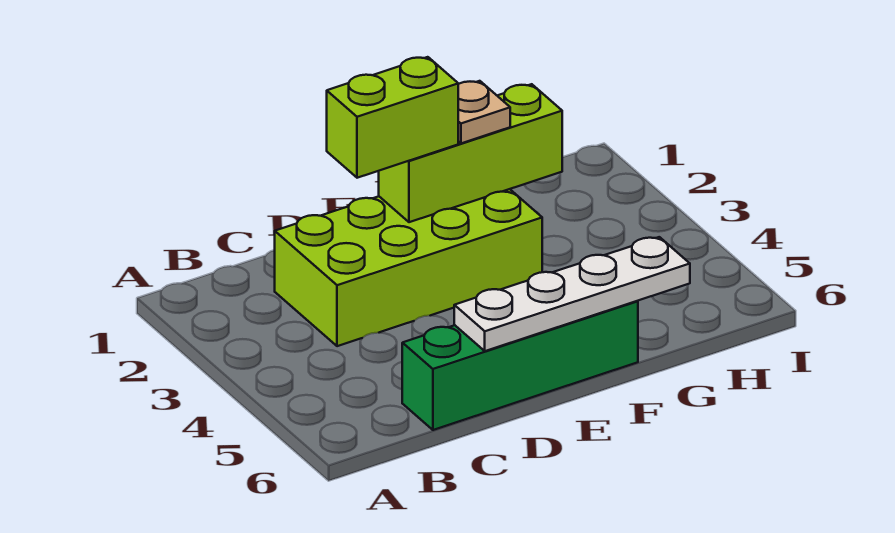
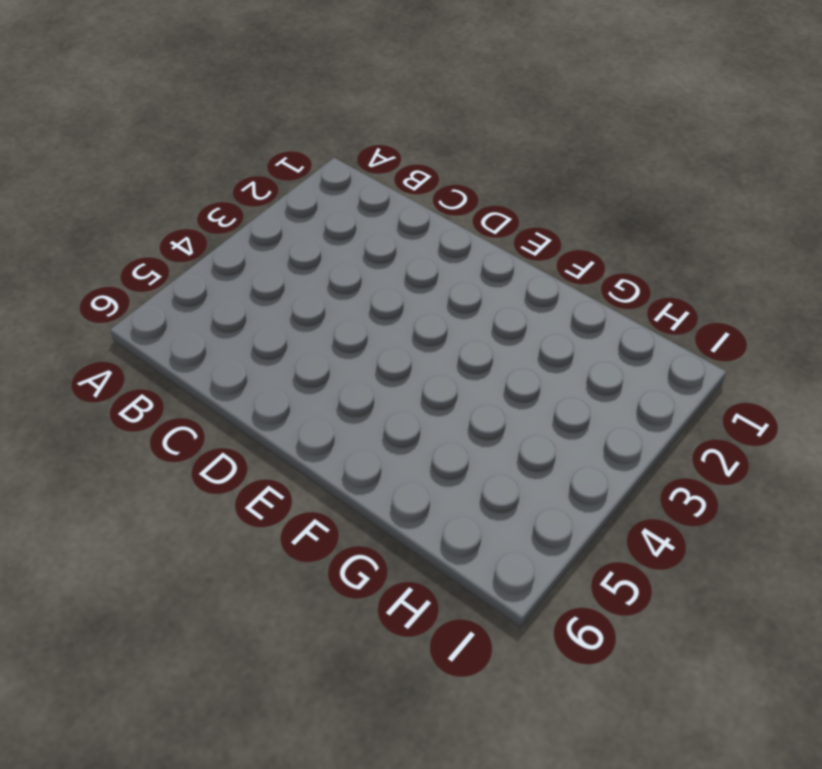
none -> lime brick C2:F3 level 1
none -> green brick C6:F6 level 1

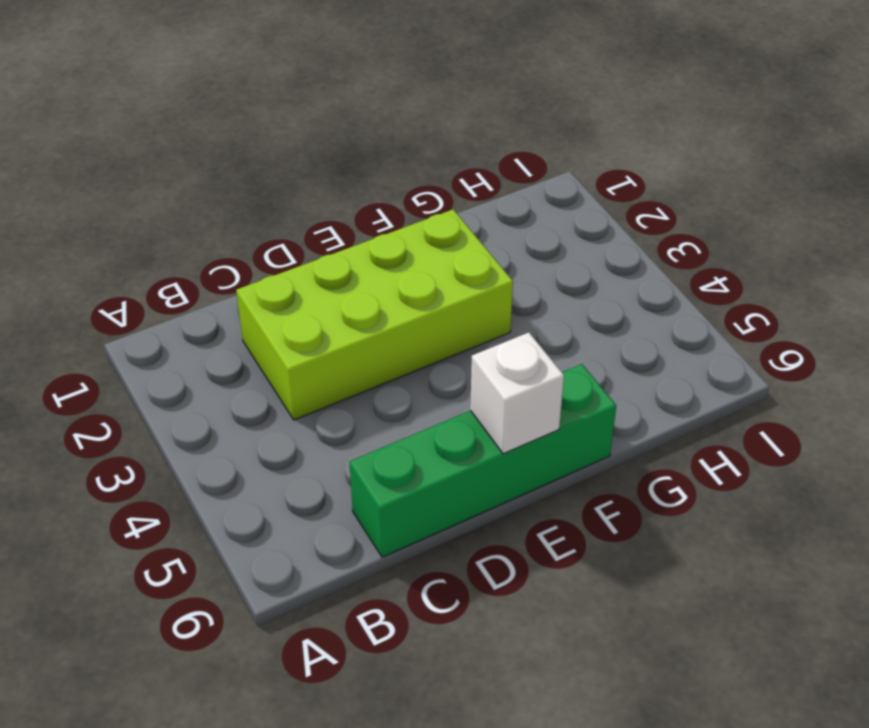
white brick E6 level 2 -> white plate D6:G6 level 2
none -> lime brick E2:G2 level 2
none -> lime brick D2:E2 level 3

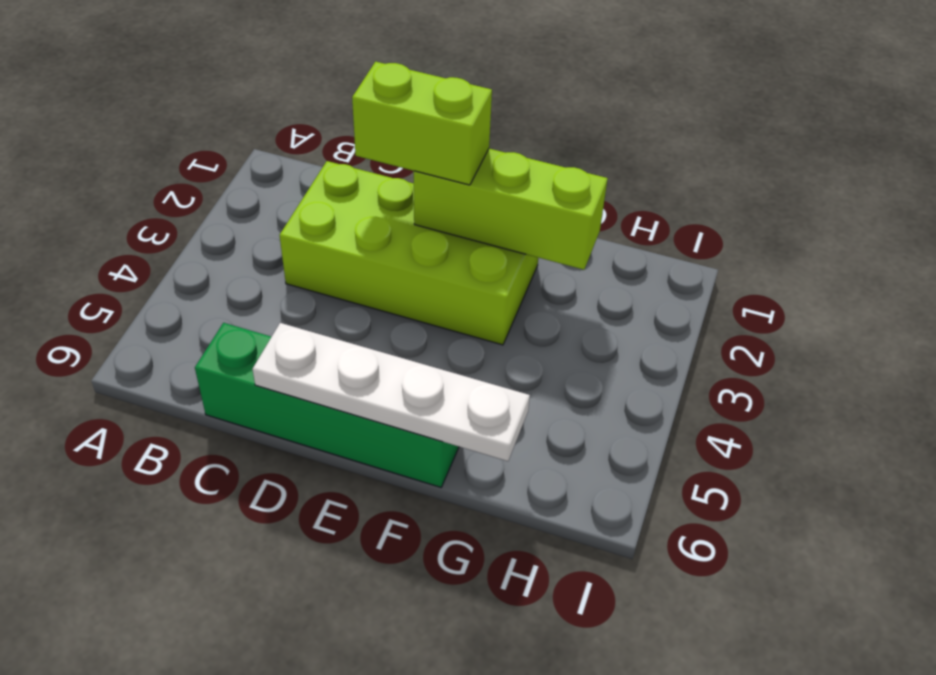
none -> tan plate F2 level 3

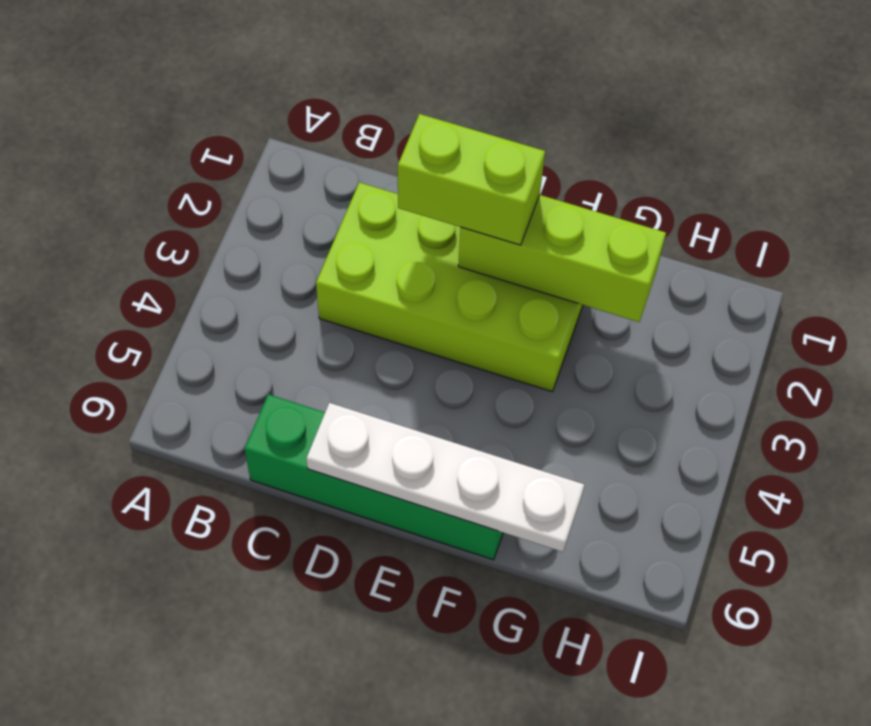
none -> tan plate F2 level 3

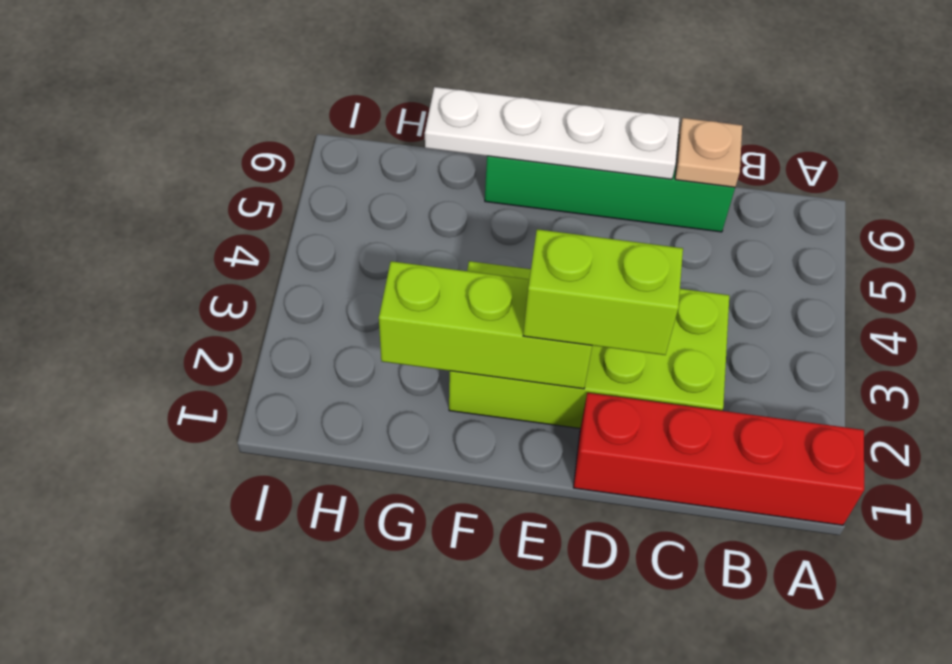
red brick A1:D1 level 1 -> none
tan plate C6 level 2 -> tan plate F2 level 3

